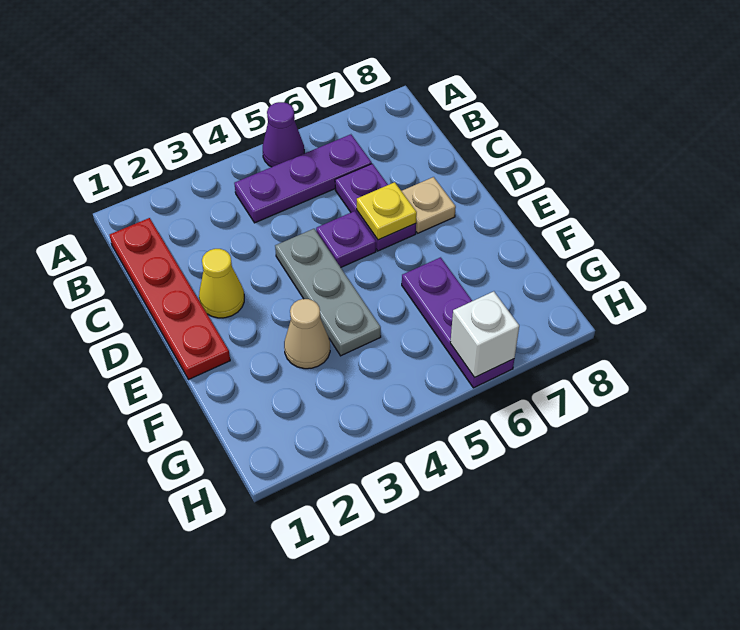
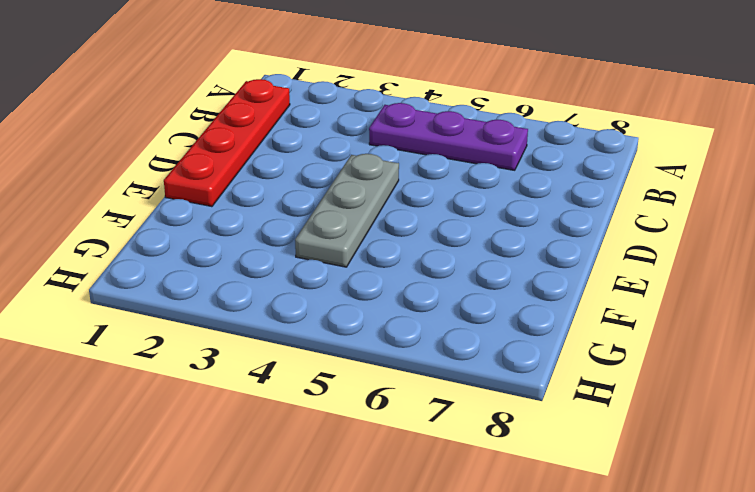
none -> purple cone A5 level 1
none -> purple plate C6:D6 level 1
none -> yellow cone D2 level 1

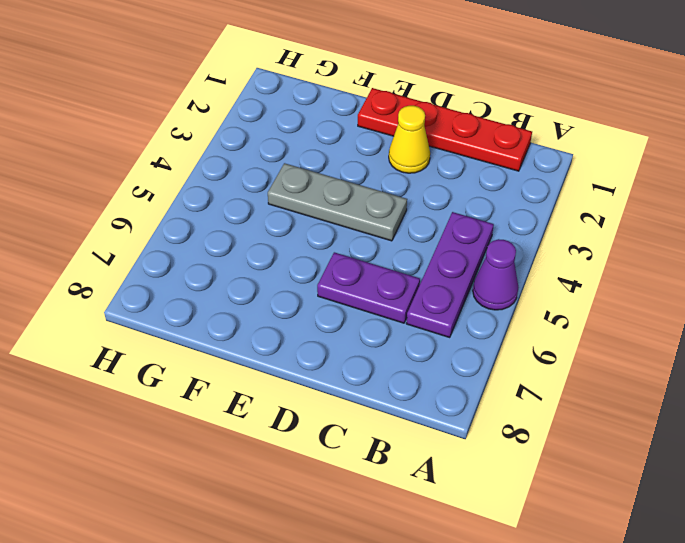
none -> purple plate D5 level 1
none -> tan plate D7 level 1
none -> tan cone F3 level 1

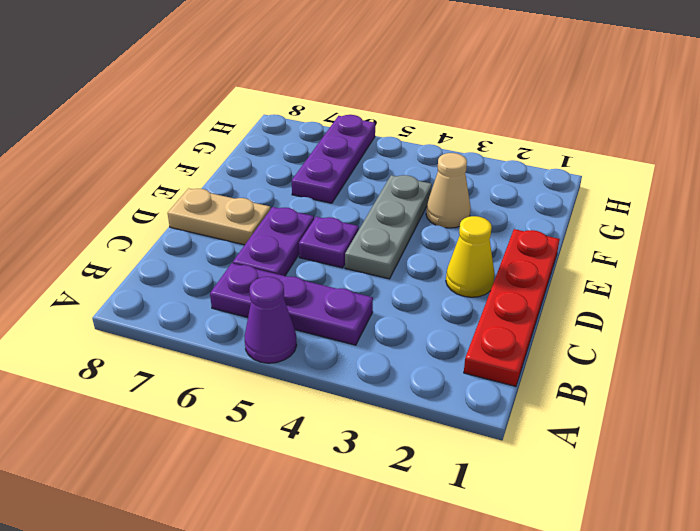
tan plate D7:D8 level 1 -> tan plate D7 level 1
none -> yellow plate D6 level 2
none -> white brick H6 level 2

